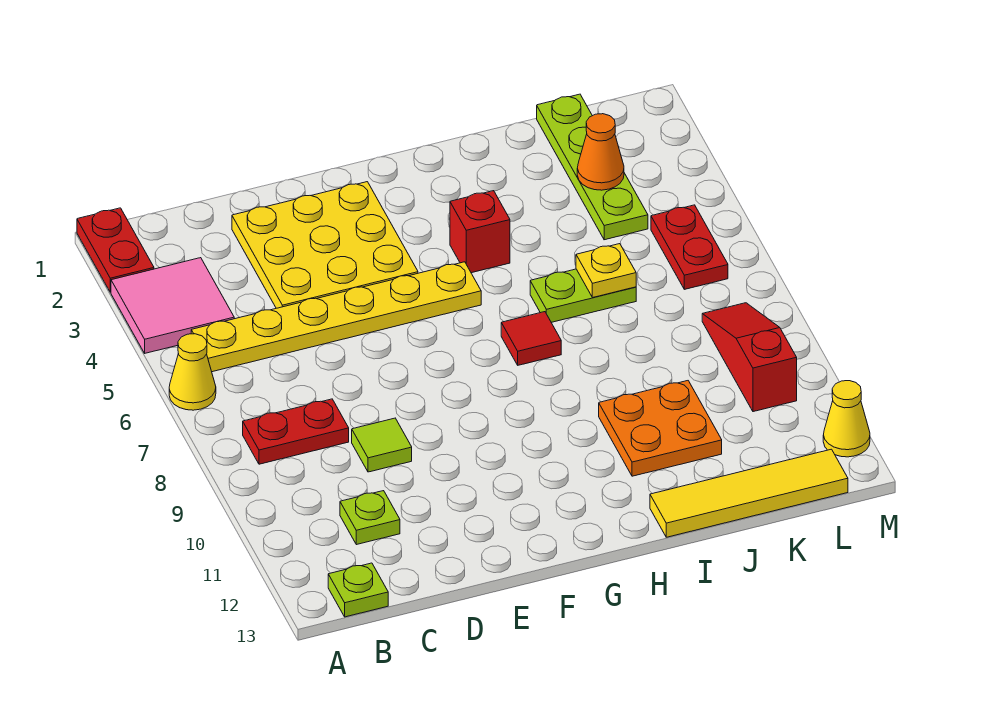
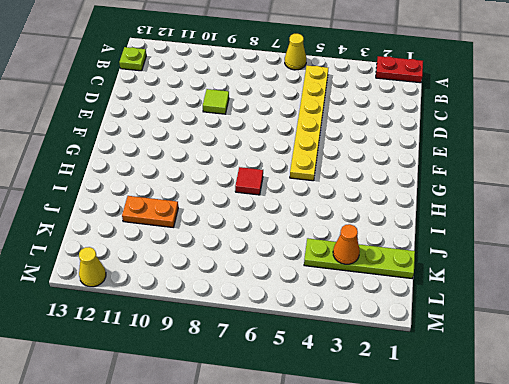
orange plate J10:J11 level 1 -> orange plate I10:J11 level 1
none -> pink tile A3:B4 level 1
none -> red plate B8:C8 level 1
none -> lime plate C11 level 1

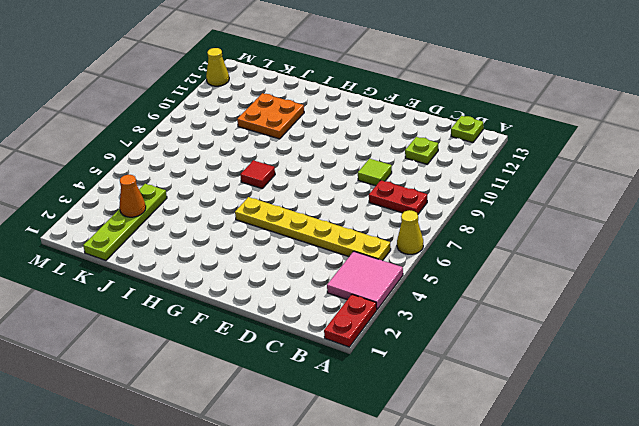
none -> yellow plate D2:F4 level 1
none -> red brick H4 level 1
none -> lime plate I6:J6 level 1

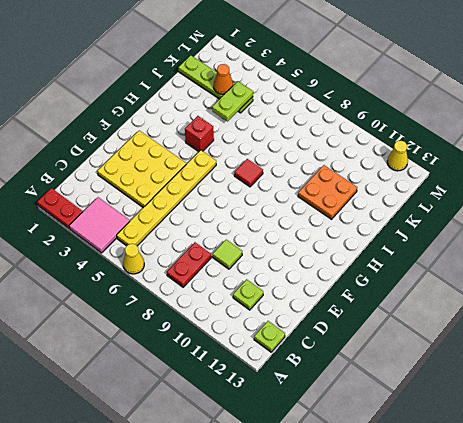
lime plate J4:K4 level 2 -> lime plate I6:J6 level 1
none -> yellow tile I13:L13 level 1
none -> red plate L5:L6 level 1
none -> red slope L8:L10 level 1 top 10

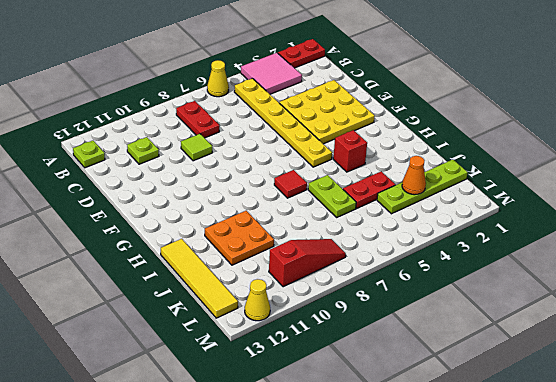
red plate J4:J5 level 1 -> red plate L5:L6 level 1
none -> yellow plate J6 level 2

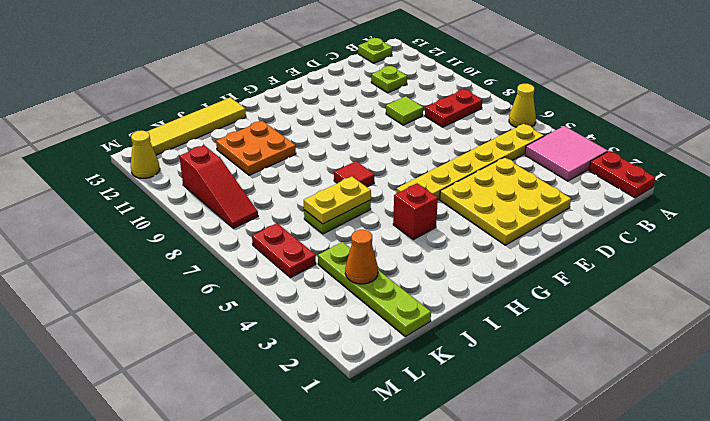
yellow plate I6:J6 level 2 -> yellow plate J6 level 2

